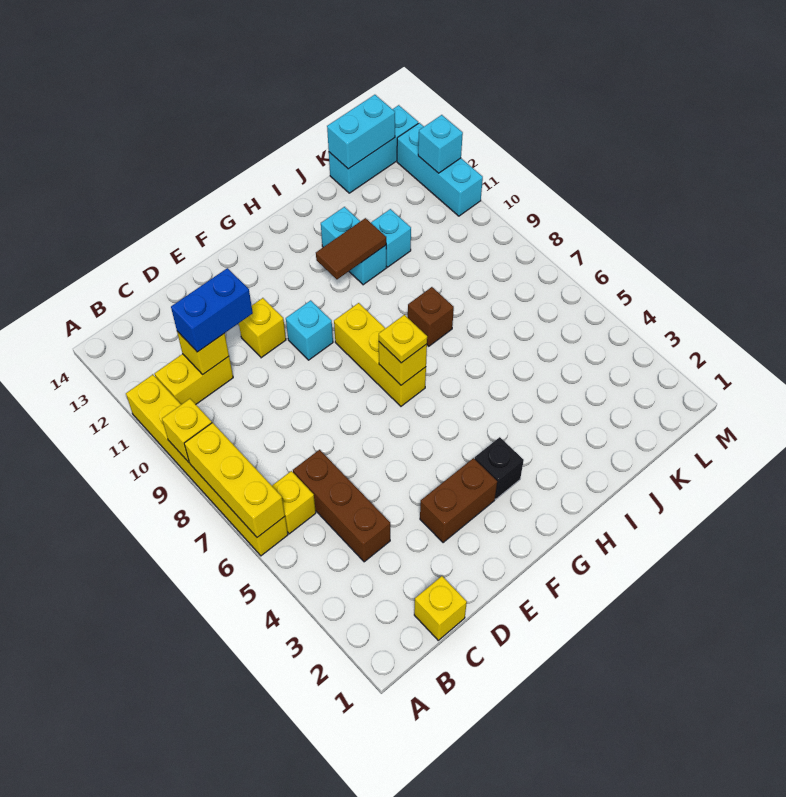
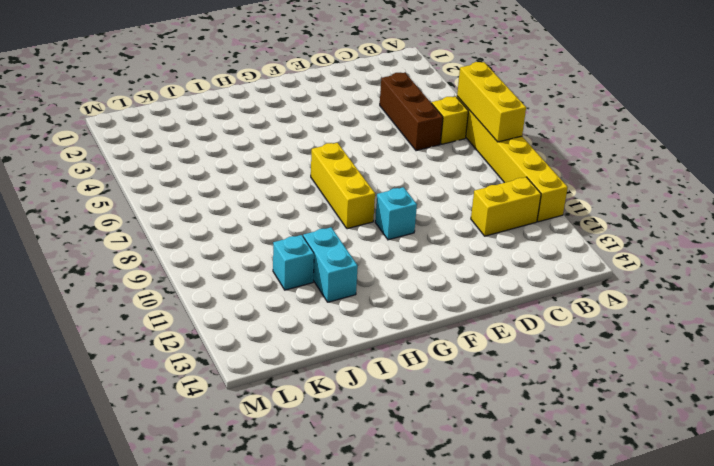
none -> yellow brick C1 level 1
none -> brown brick E3:F3 level 1
none -> yellow brick E11 level 1

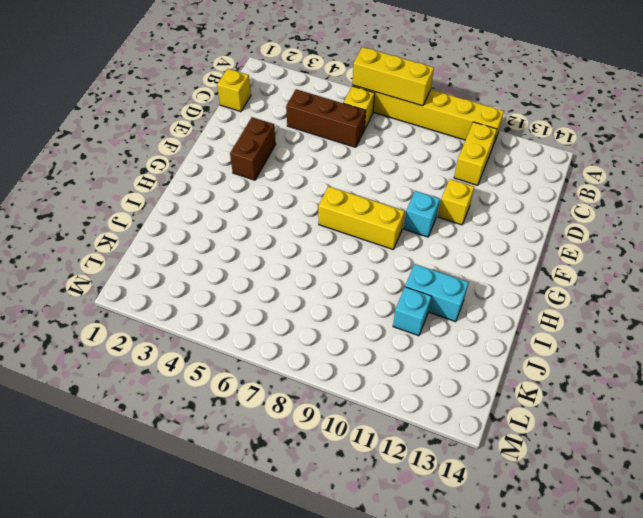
none -> black brick G3 level 1
none -> brown brick I8 level 1
none -> cyan brick K14:M14 level 1

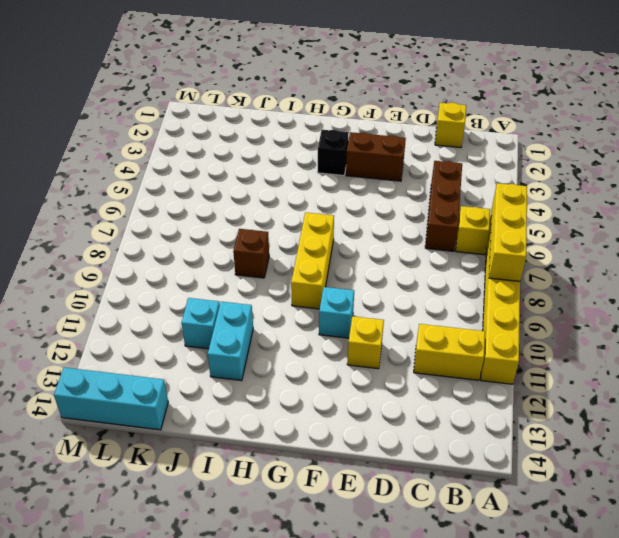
none -> cyan brick M11:M13 level 1
none -> yellow brick A9 level 2
none -> yellow brick C11 level 2

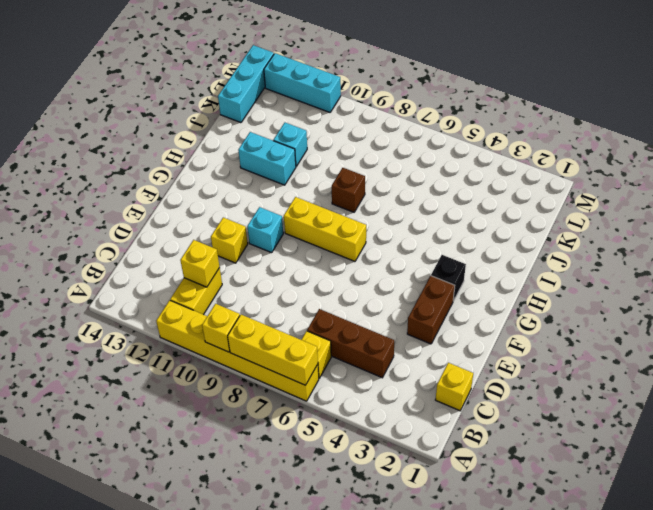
none -> yellow brick G7 level 2
none -> brown tile H11:I11 level 2
none -> cyan brick K14:L14 level 2

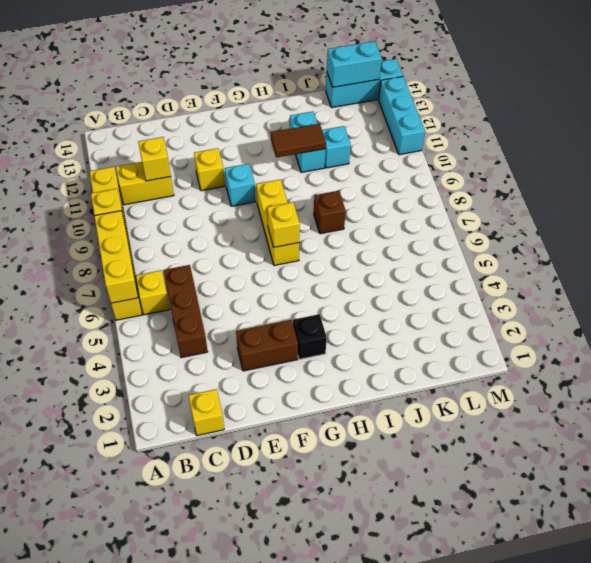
none -> cyan brick M12 level 2
none -> blue brick C11:D11 level 3
none -> yellow plate G7 level 3

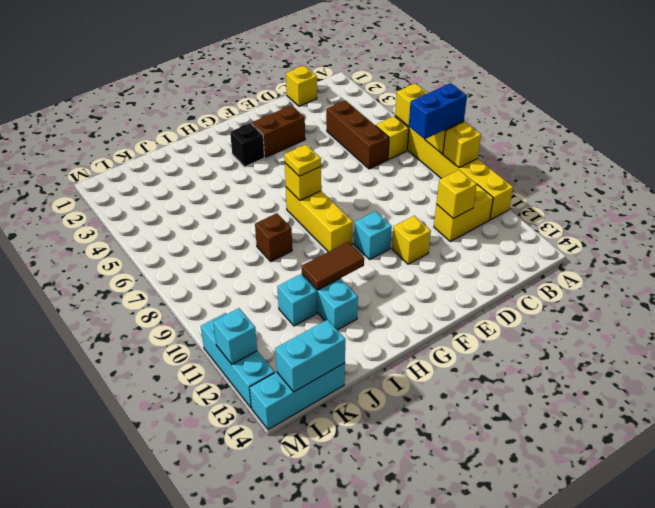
blue brick A8:B8 level 3 -> blue brick C11:D11 level 3

